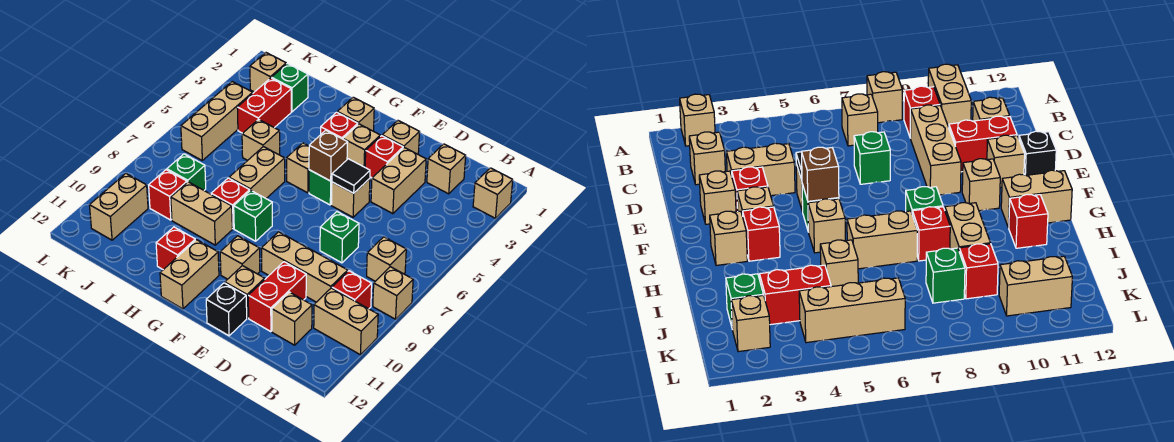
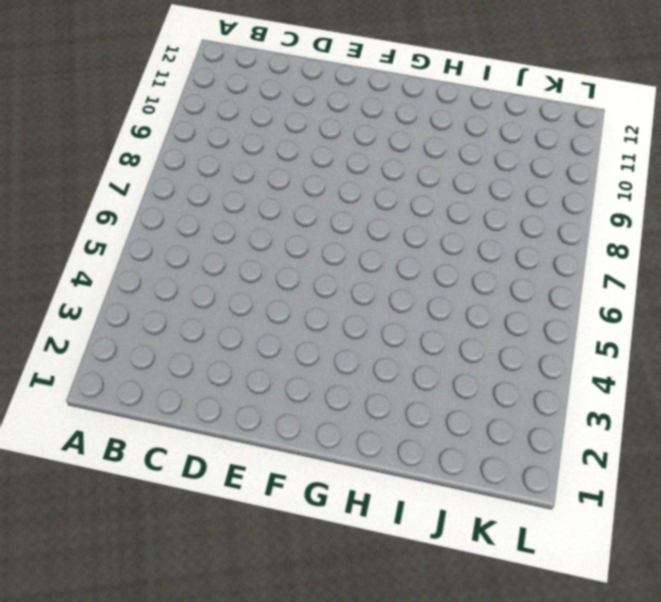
none -> tan brick A2 level 1
none -> tan brick A8 level 1
none -> tan brick A10:B10 level 1
none -> tan brick B7 level 1

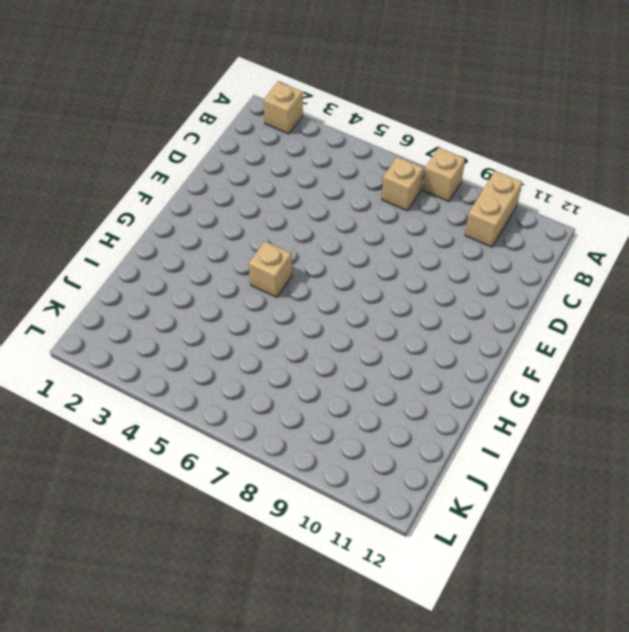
none -> red brick B9 level 1
none -> tan brick C2 level 1
none -> tan brick C9:E9 level 1
none -> tan brick C11 level 1

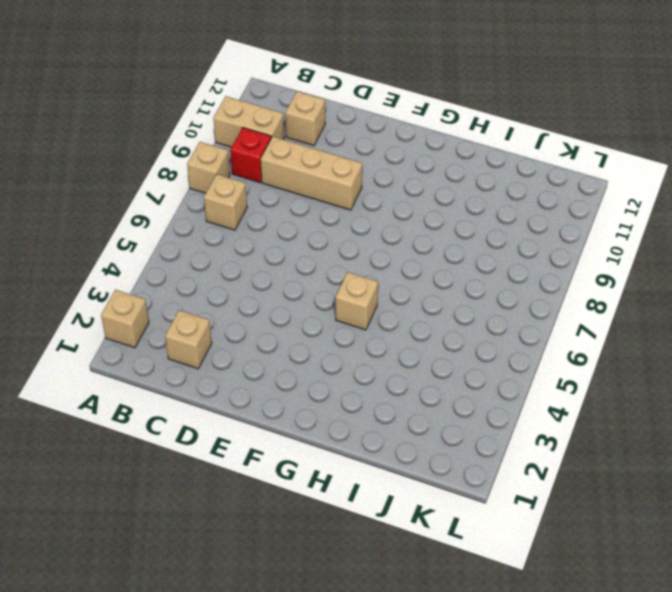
none -> tan brick D3:D4 level 1
none -> green brick D7 level 1
none -> red brick D10:D11 level 1
none -> tan brick E2 level 1

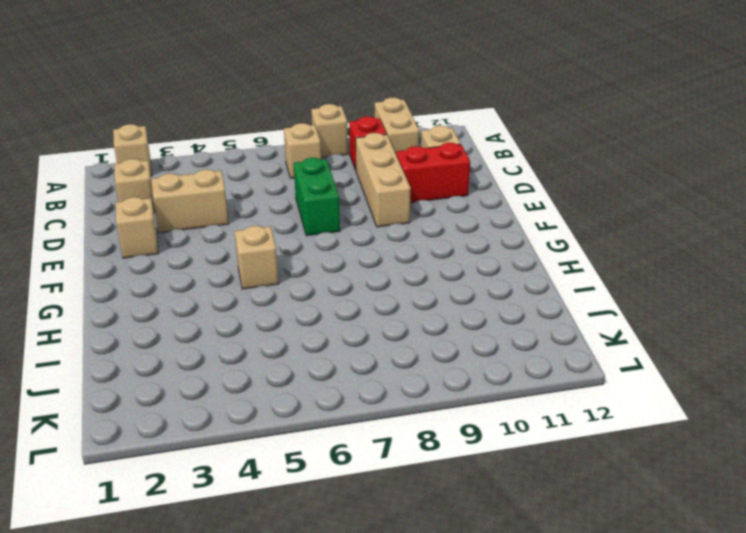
green brick D7:E7 level 1 -> green brick D7 level 1
none -> red brick E3 level 1
none -> tan brick E5 level 1
none -> tan brick E11 level 1
none -> black brick E12 level 1

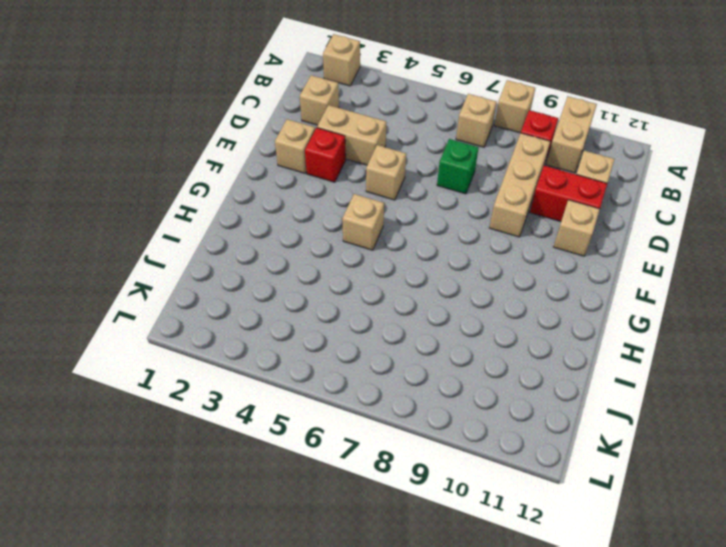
none -> black brick E12 level 1
none -> tan brick F3 level 1
none -> green brick F5 level 1
none -> tan brick F10 level 1

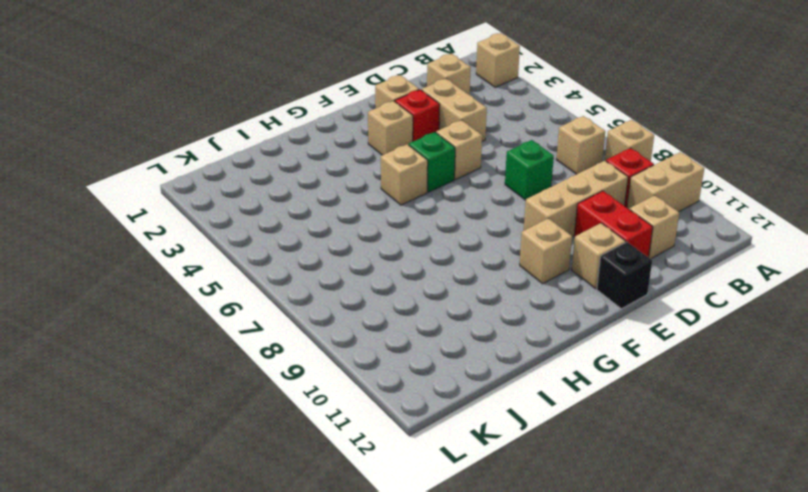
none -> tan brick G2 level 1
none -> red brick G3 level 1
none -> green brick G8 level 1
none -> tan brick G11:G12 level 1

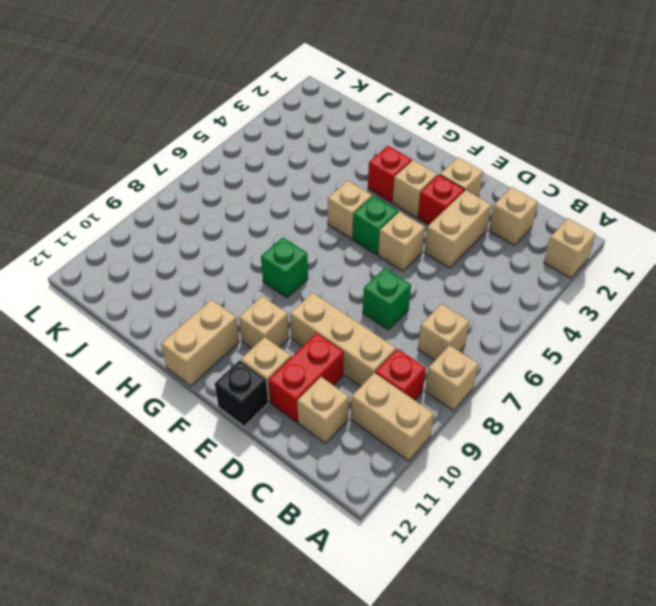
none -> tan brick G2 level 1
none -> tan brick H6:H7 level 1
none -> red brick H8 level 1
none -> tan brick H9:I9 level 1

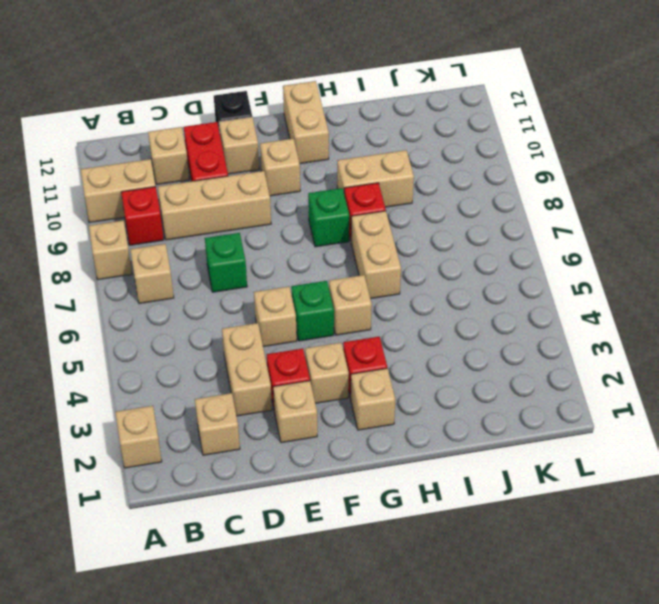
none -> red brick H11 level 1
none -> tan brick I5 level 1
none -> green brick J2 level 1
none -> red brick J3:J4 level 1

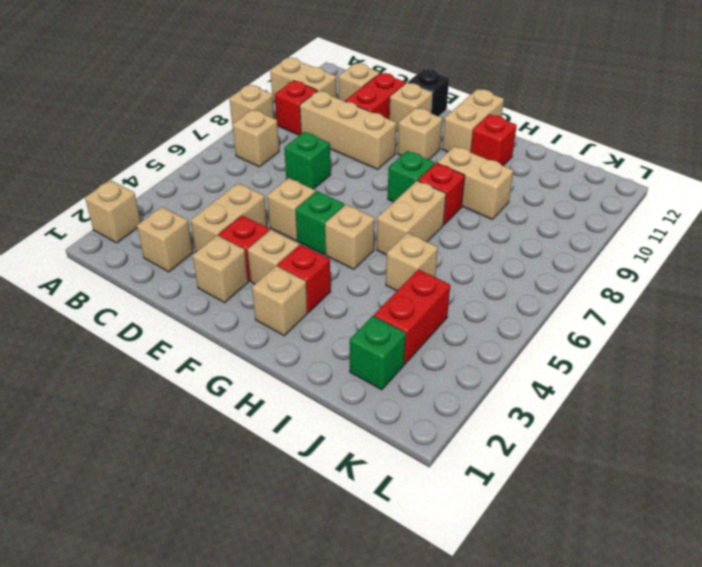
none -> green brick J8 level 1
none -> red brick J9 level 1
none -> tan brick K2 level 1
none -> tan brick K4:K6 level 1

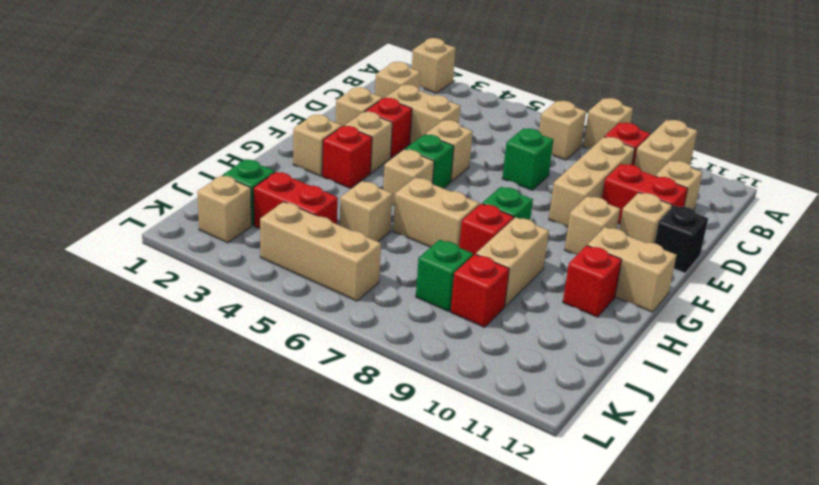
none -> tan brick K10:K11 level 1
none -> black tile E5 level 2
none -> brown brick F5 level 2

